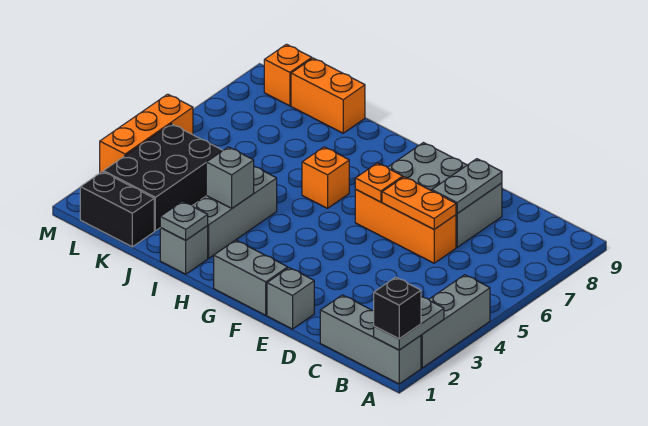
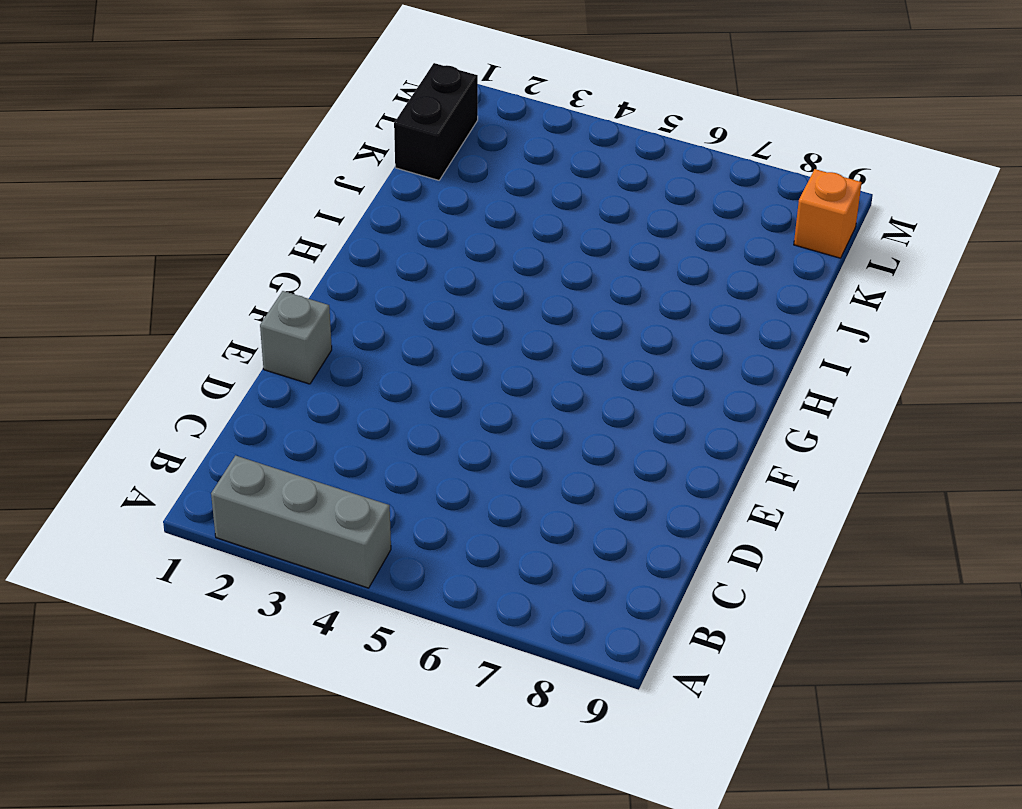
none -> grey brick A1:C1 level 1
none -> orange brick D6:F6 level 1
none -> grey brick D7:F8 level 1

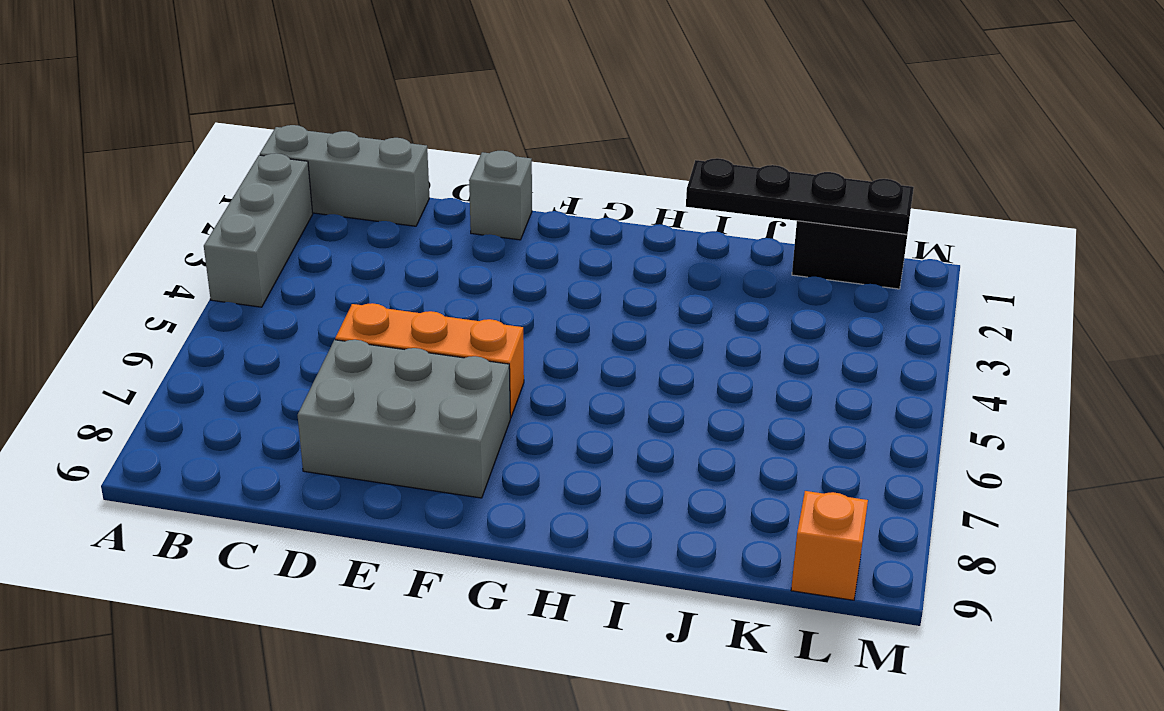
black plate I1:L1 level 2 -> grey plate I1 level 2
none -> grey brick F1:G1 level 1
none -> orange brick H6 level 1
none -> grey brick I1 level 1

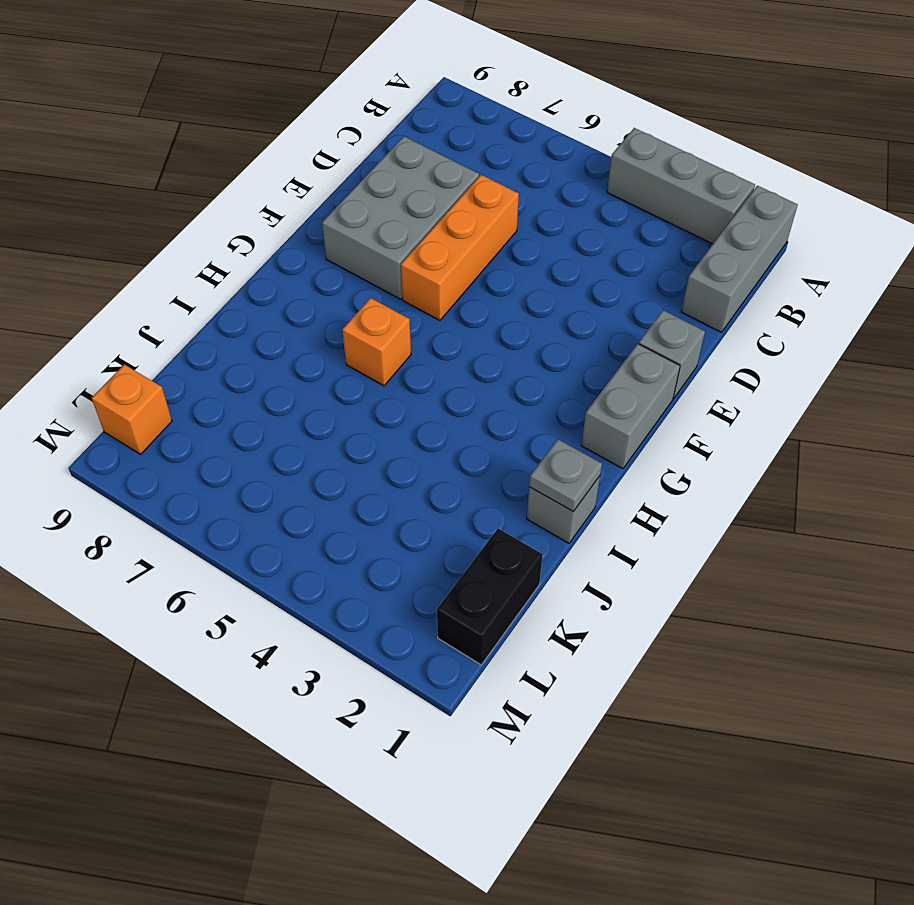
none -> grey brick I2:I4 level 1
none -> orange brick J9:K9 level 1
none -> black brick K2:L4 level 1

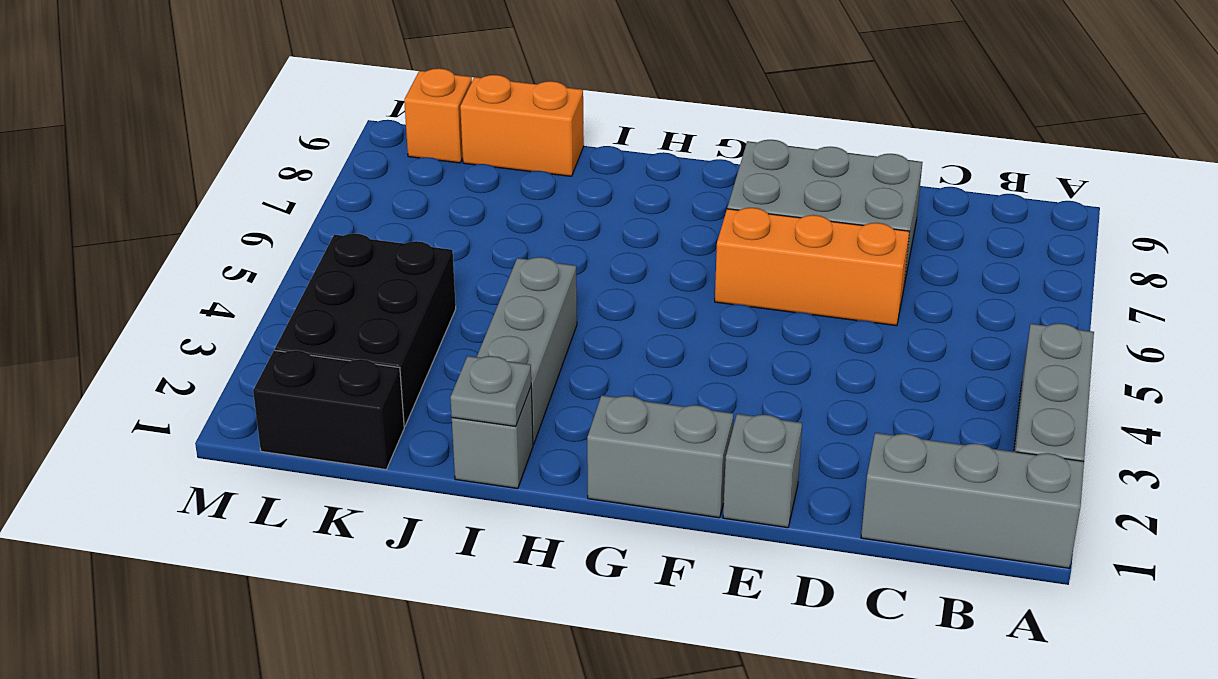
none -> orange brick H6 level 1
none -> orange brick M3:M5 level 1
none -> grey plate A1:A2 level 2

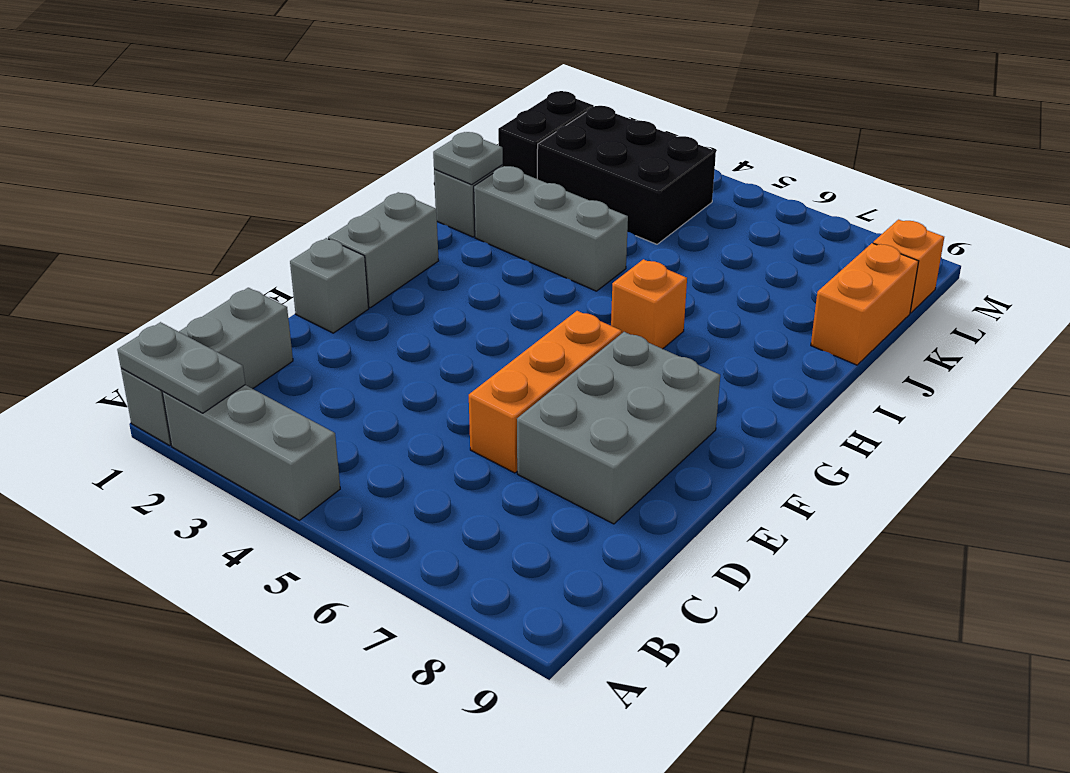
none -> orange brick M3:M5 level 1
none -> orange plate D6:E6 level 2
none -> grey plate D7:D8 level 2

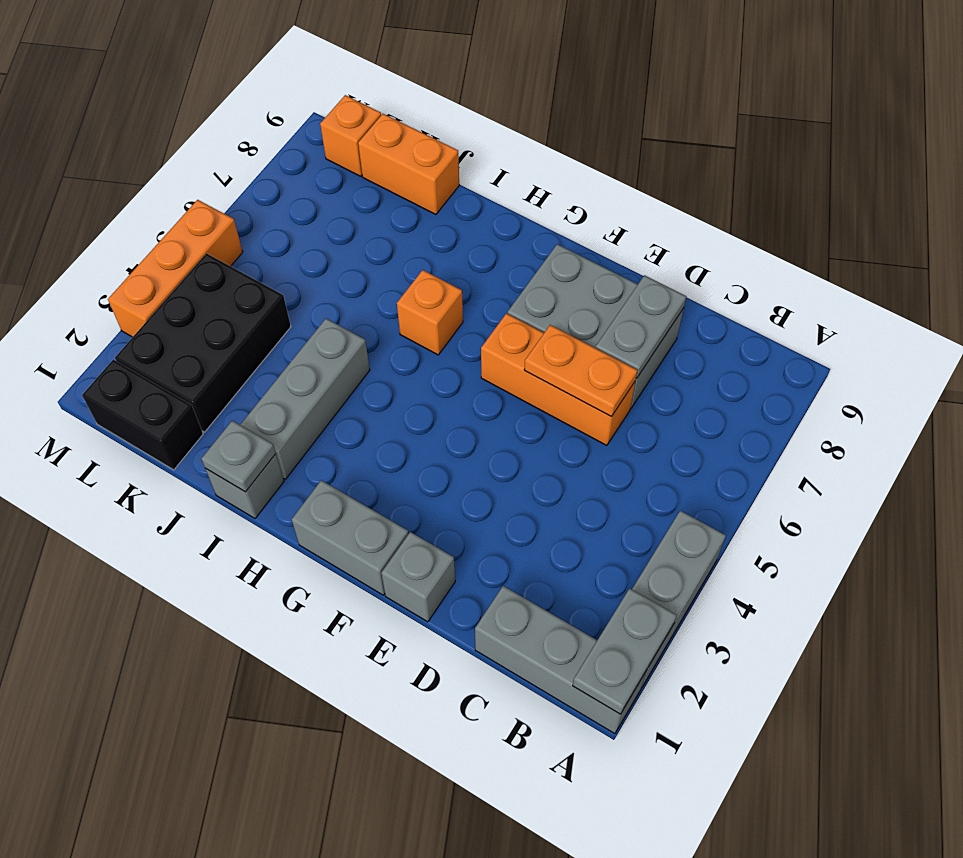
none -> orange plate F6 level 2
none -> grey brick I3 level 2
none -> black brick A1 level 3

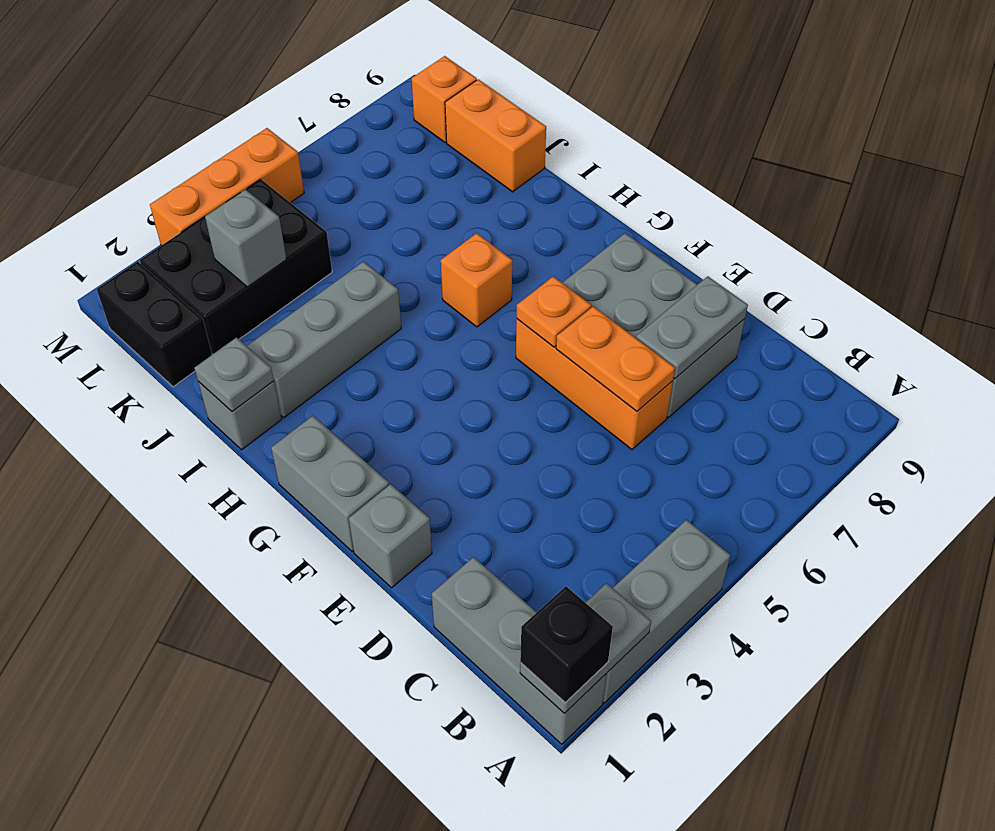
grey brick K3 level 2 -> grey brick I3 level 2

